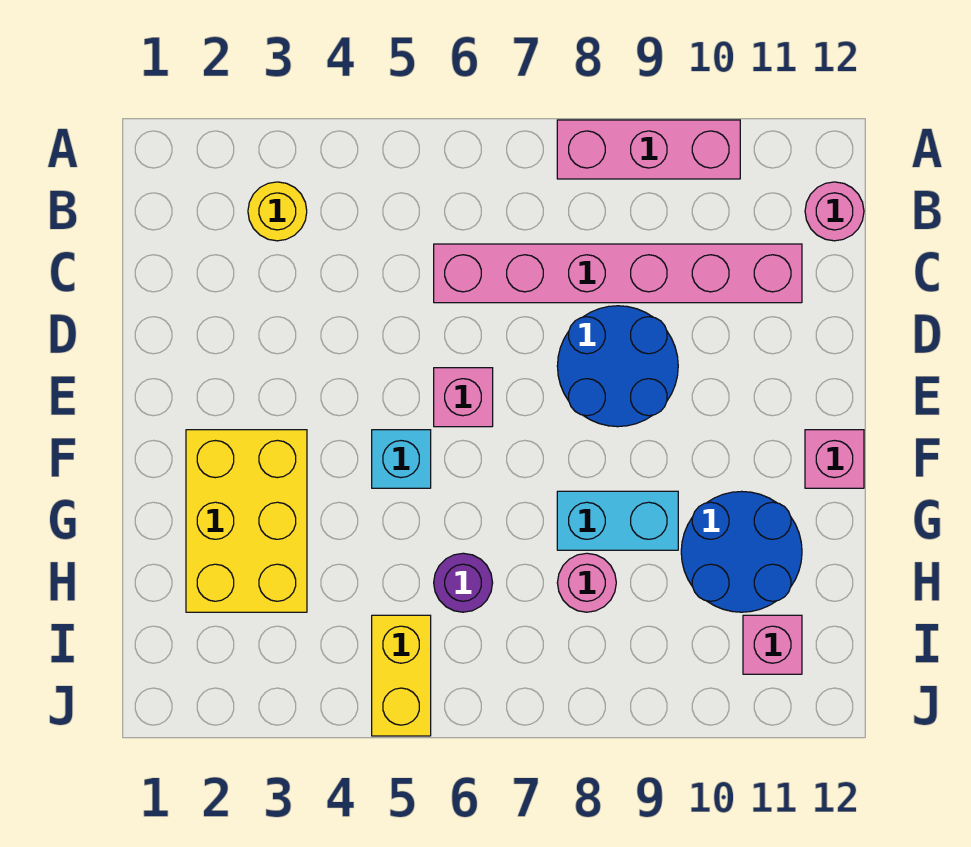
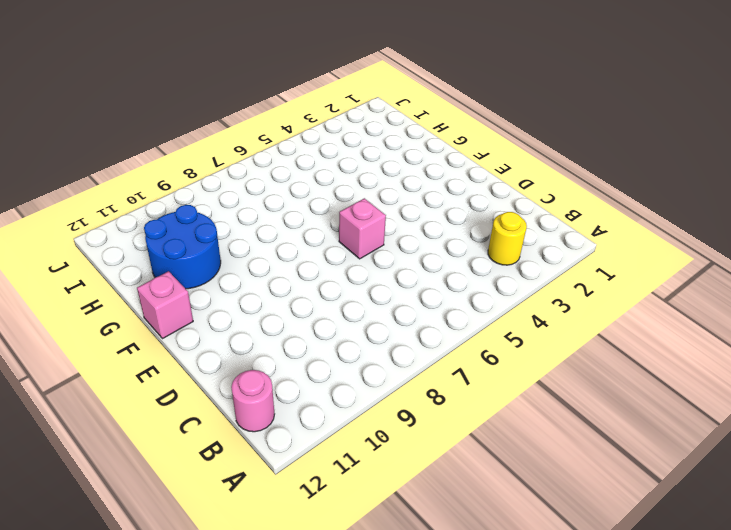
none -> pink brick A8:A10 level 1
none -> pink brick C6:C11 level 1
none -> blue round brick D8:E9 level 1

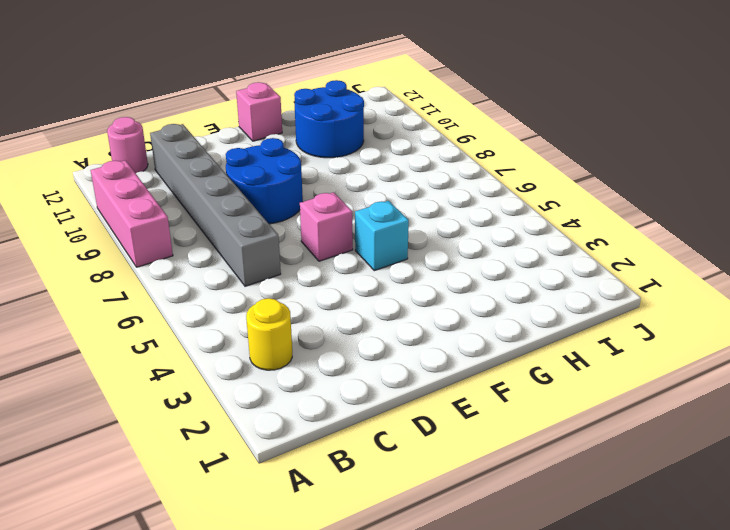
grey brick C6:C11 level 1 -> pink brick C6:C11 level 1
none -> yellow brick F2:H3 level 1
none -> cyan brick G8:G9 level 1
none -> purple round brick H6 level 1

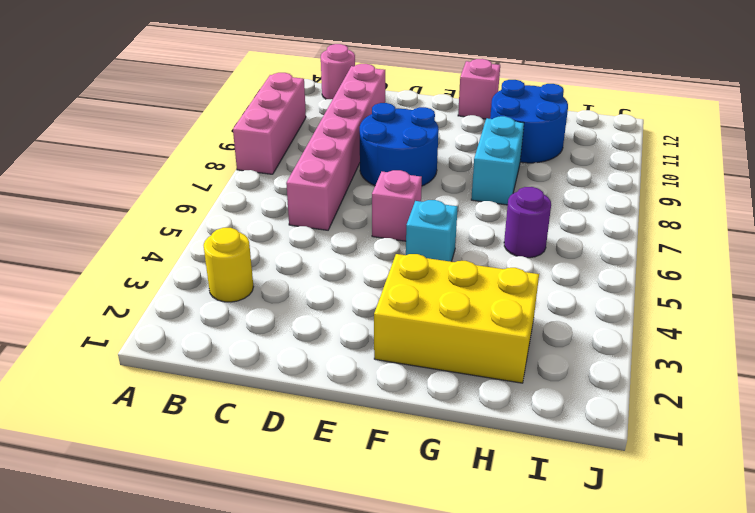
none -> pink round brick H8 level 1
none -> yellow brick I5:J5 level 1
none -> pink brick I11 level 1

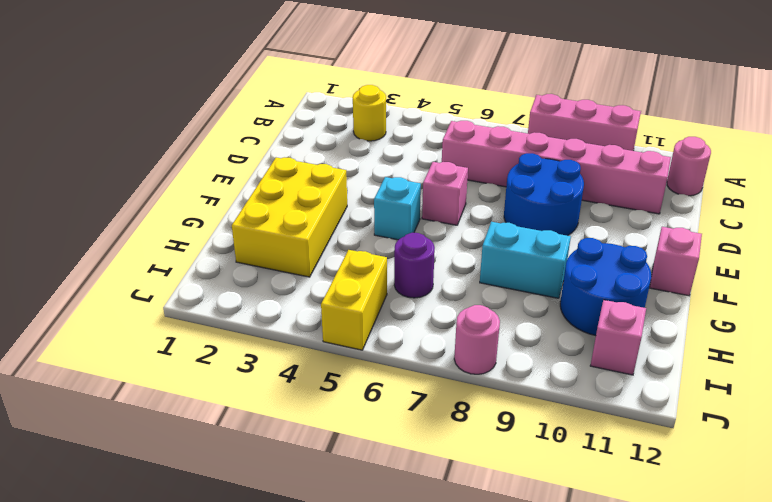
pink round brick J8 level 1 -> pink round brick H8 level 1

